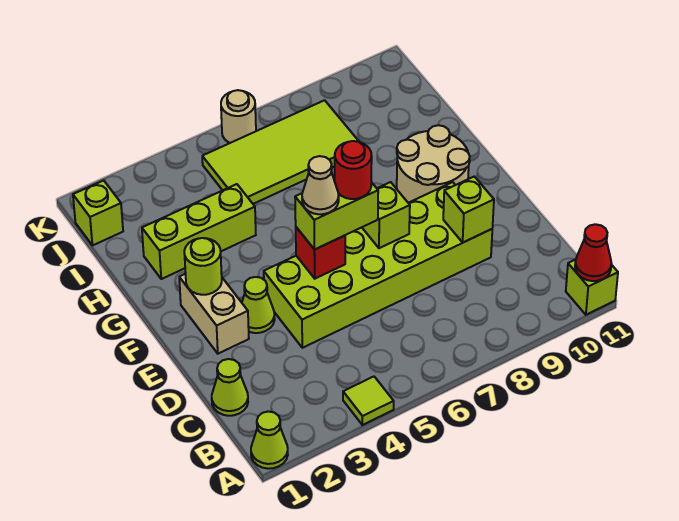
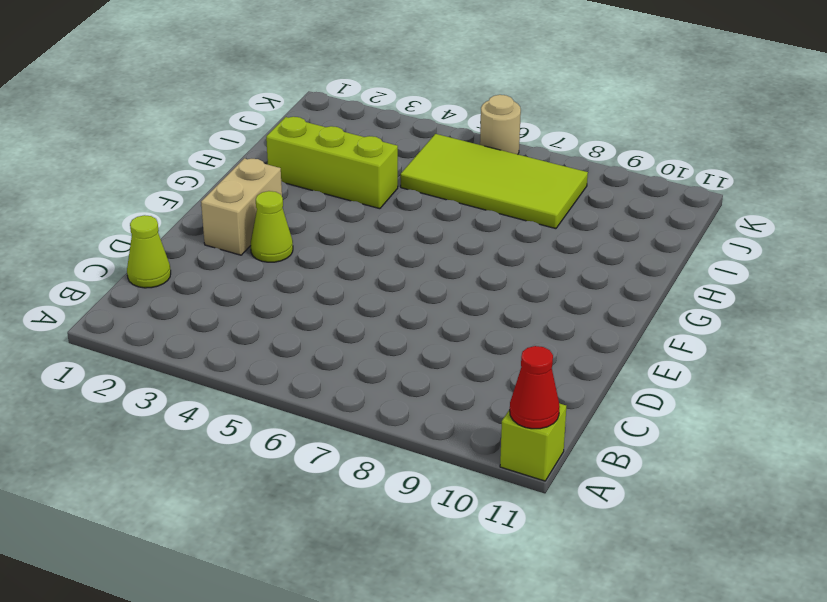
none -> lime cone A1 level 1
none -> lime tile A4 level 1
none -> lime brick D4:E9 level 1

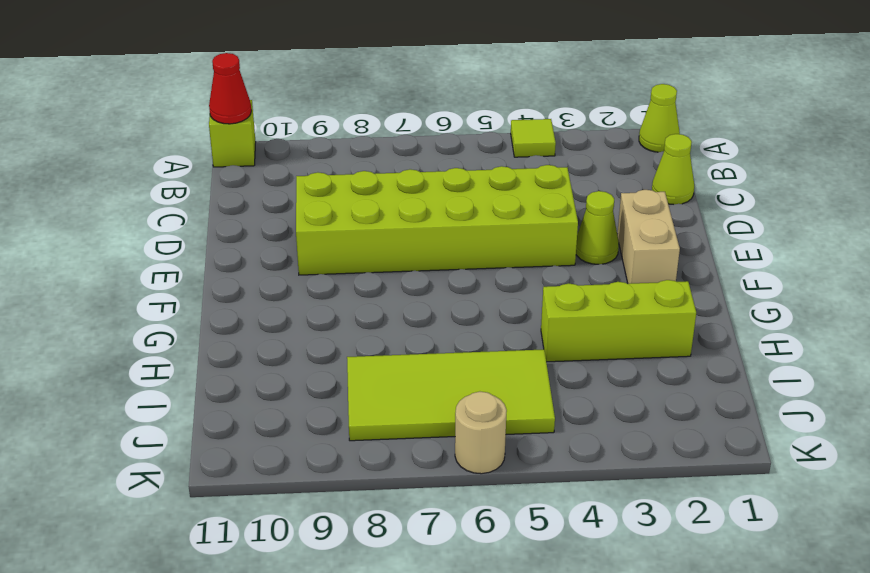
none -> tan round brick F9:G10 level 1
none -> lime brick J1 level 1
none -> lime brick D9 level 2

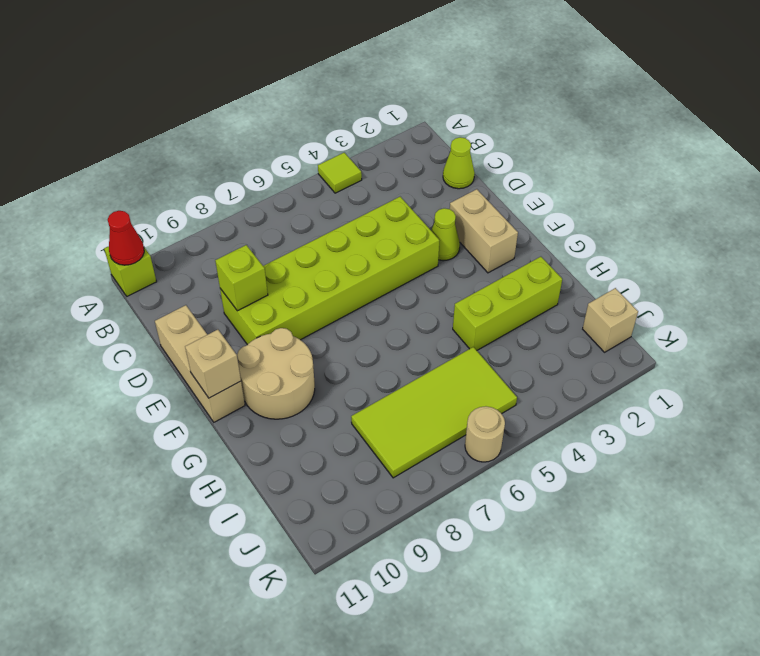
tan brick D11:F11 level 1 -> none
tan brick F11 level 2 -> none
tan brick J1 level 1 -> lime brick J1 level 1
none -> lime cone A1 level 1
none -> red brick E5 level 2
none -> lime brick E7 level 2

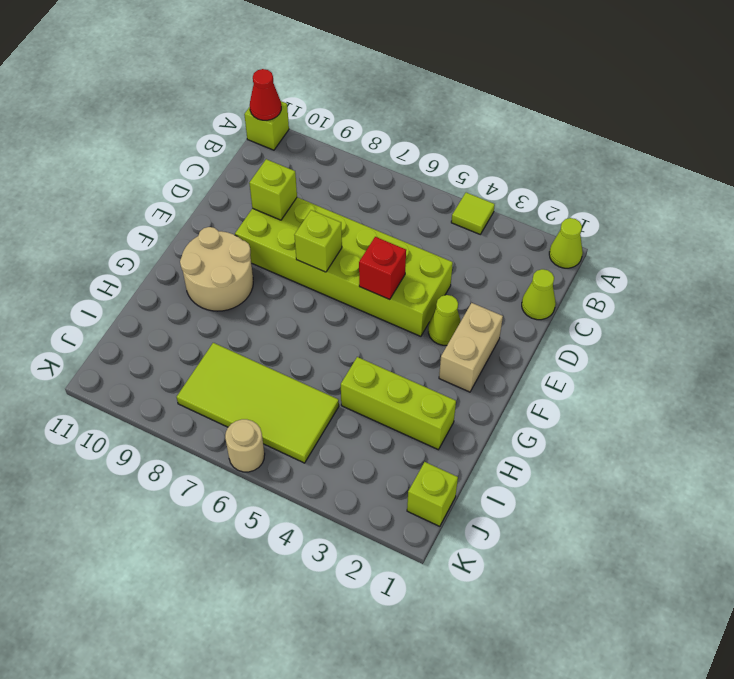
none -> lime round brick F2 level 2
none -> lime brick E5:E6 level 3
none -> tan cone E5 level 4

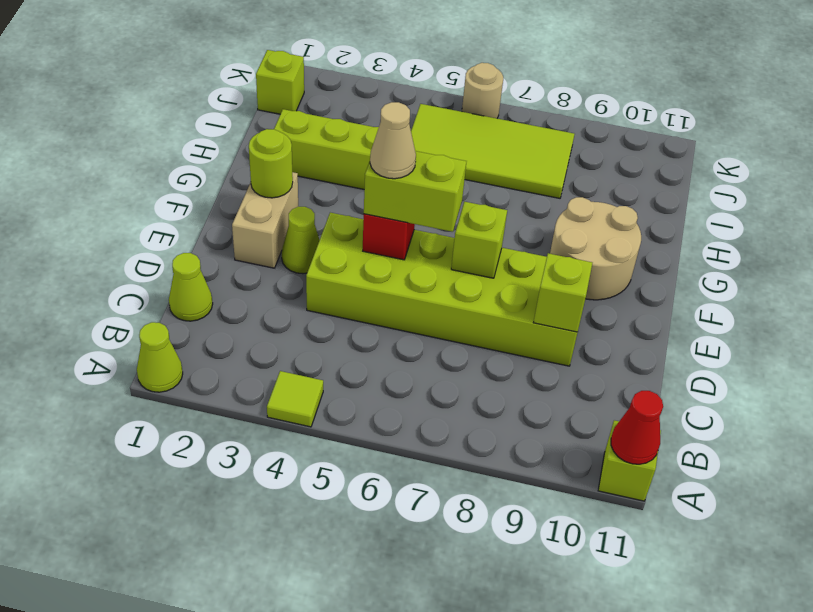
none -> red round brick E6 level 4

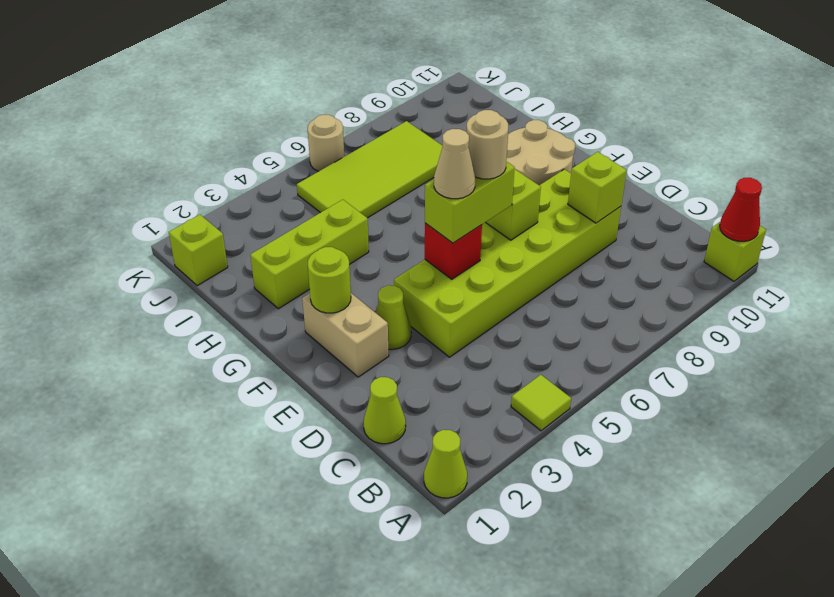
tan round brick E6 level 4 -> red round brick E6 level 4

